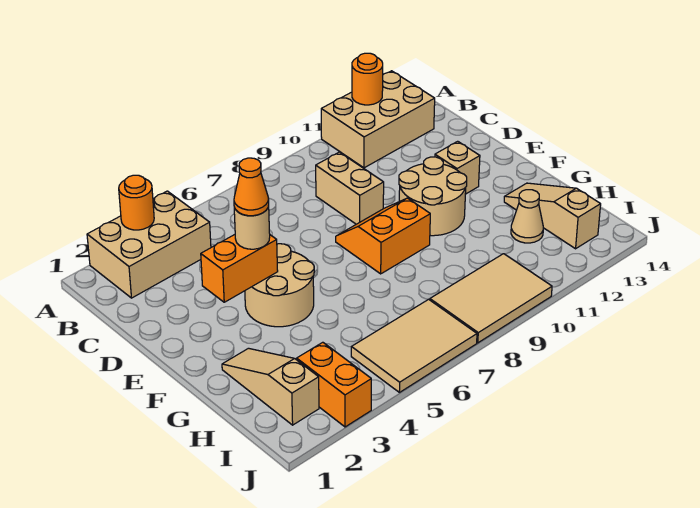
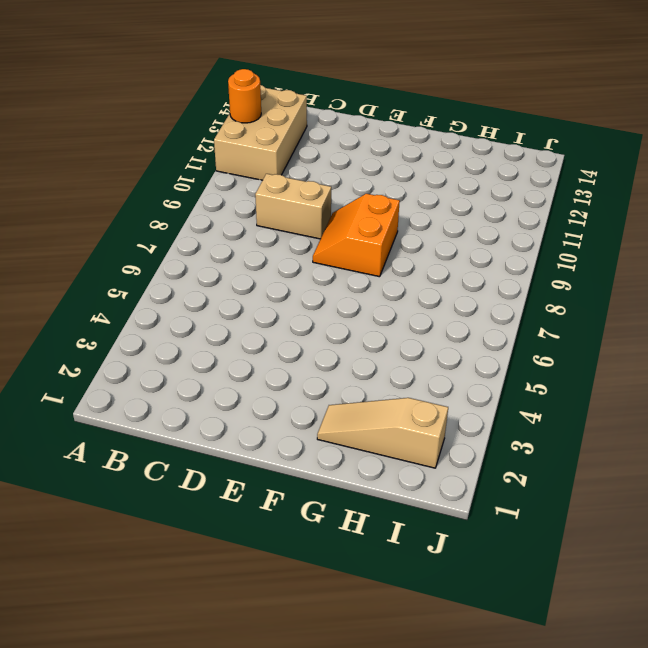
none -> tan brick A2:B4 level 1
none -> tan round brick E4:F5 level 1
none -> tan round brick E10:F11 level 1

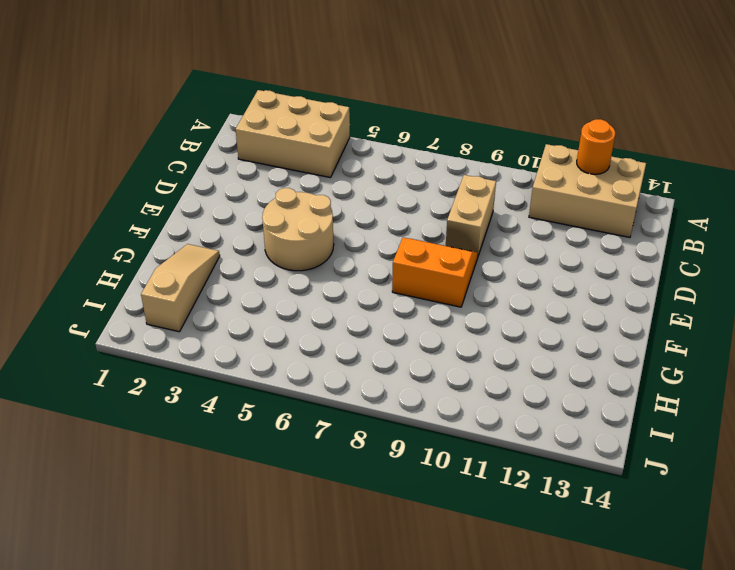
none -> tan round brick E10:F11 level 1
none -> tan brick E12 level 1
none -> tan slope G13:I13 level 1 top I

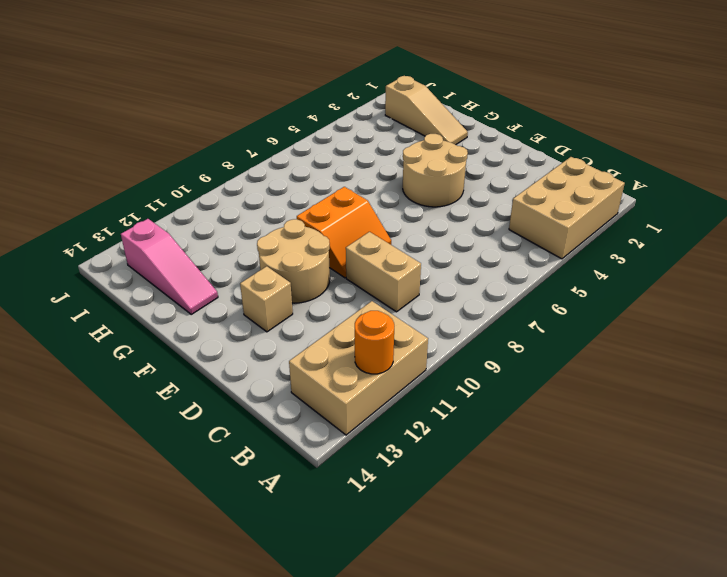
pink slope G13:I13 level 1 top I -> tan slope G13:I13 level 1 top I
none -> tan cone H12 level 1
none -> orange brick I3:J3 level 1
none -> tan tile I5:J7 level 1

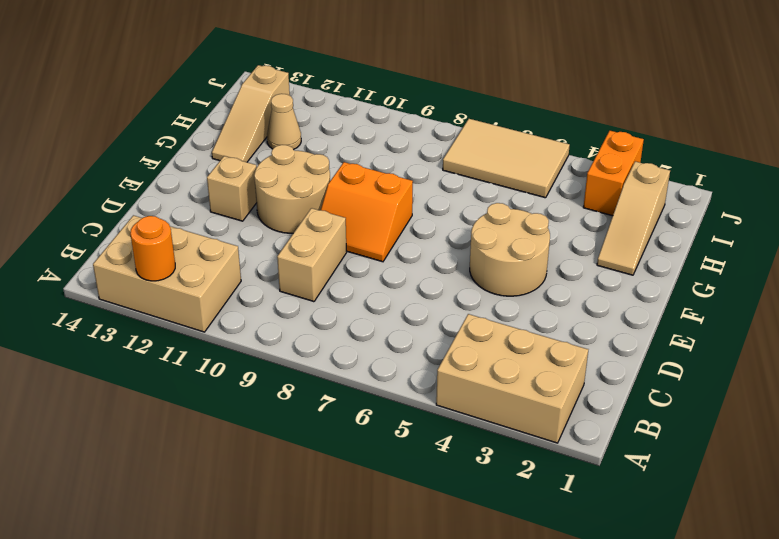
none -> tan tile I8:J10 level 1
none -> orange round brick A3 level 2
none -> orange brick E3:E4 level 2

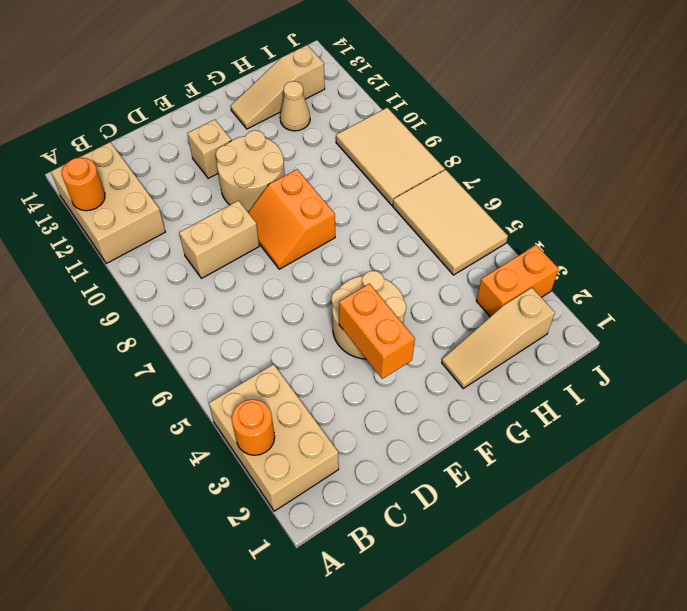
none -> tan round brick E4 level 3
none -> orange cone E4 level 4

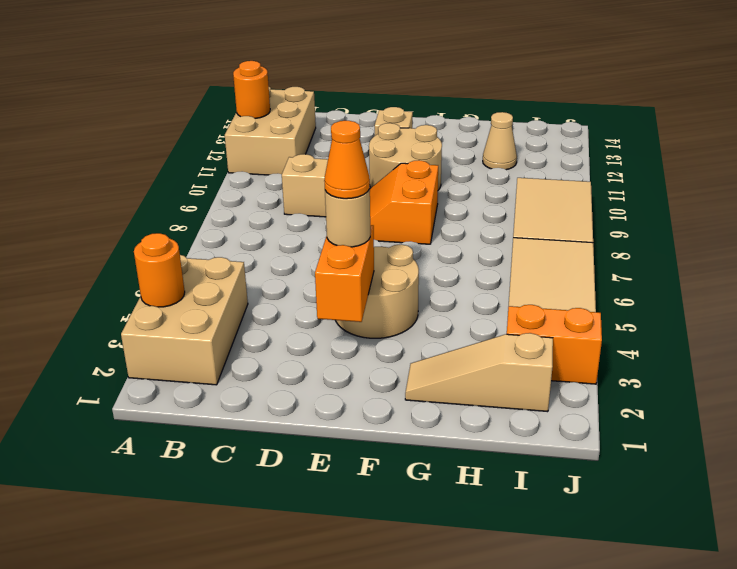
none -> tan slope G13:I13 level 1 top I

